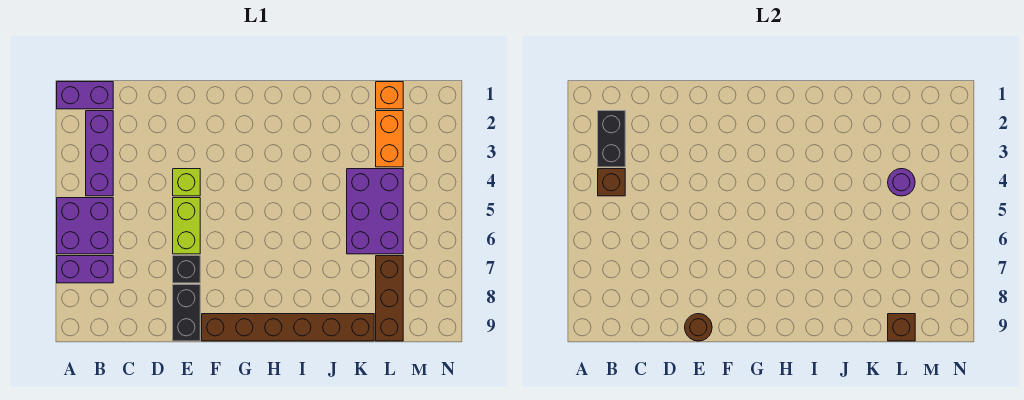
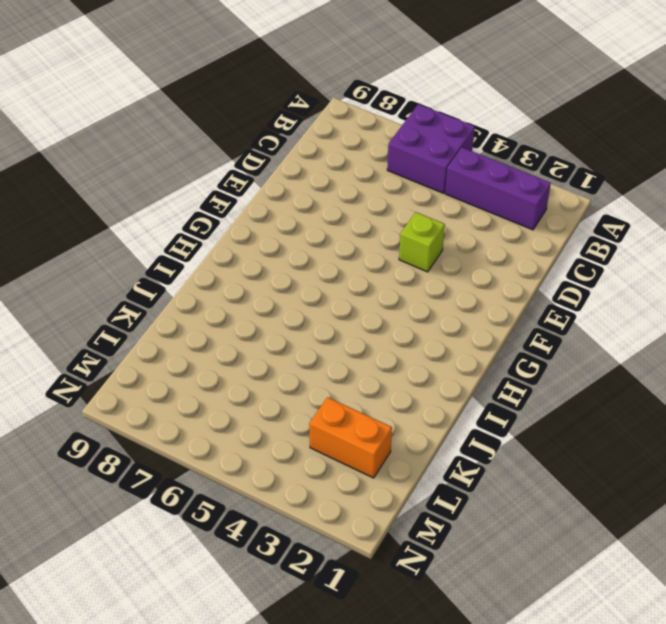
none -> purple brick A1:B1 level 1
none -> purple brick A7:B7 level 1
none -> lime brick E5:E6 level 1

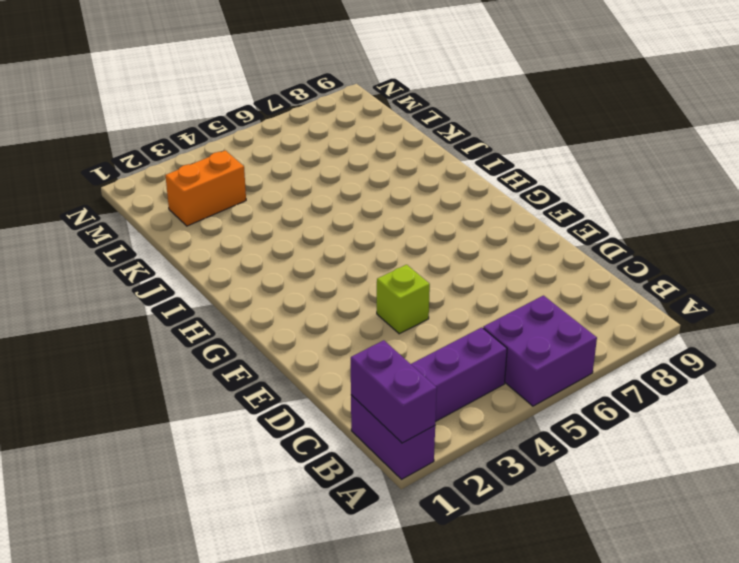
purple brick A1:B1 level 2 -> purple brick A7:B7 level 1
none -> lime brick E5:E6 level 1
none -> black brick E7 level 1
none -> black brick E8:E9 level 1

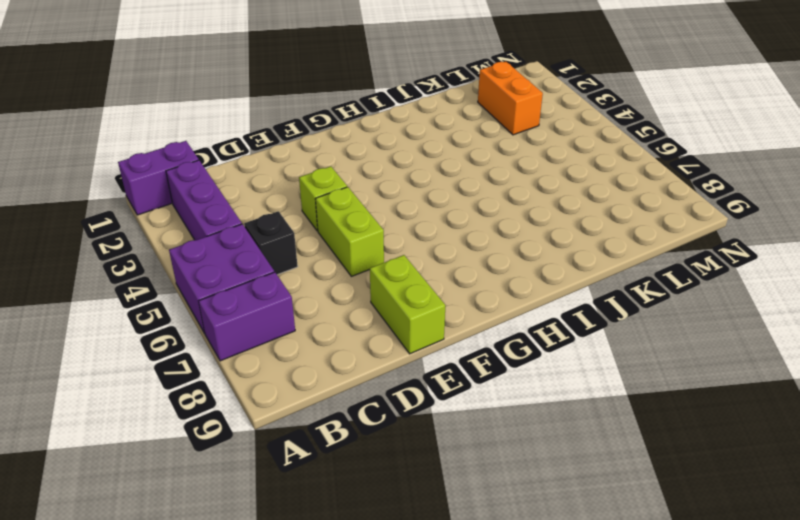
black brick C5 level 1 -> black brick E7 level 1
lime brick E8:E9 level 1 -> black brick E8:E9 level 1
none -> brown brick F9:K9 level 1
none -> purple brick K4:L6 level 1
none -> orange brick L1 level 1

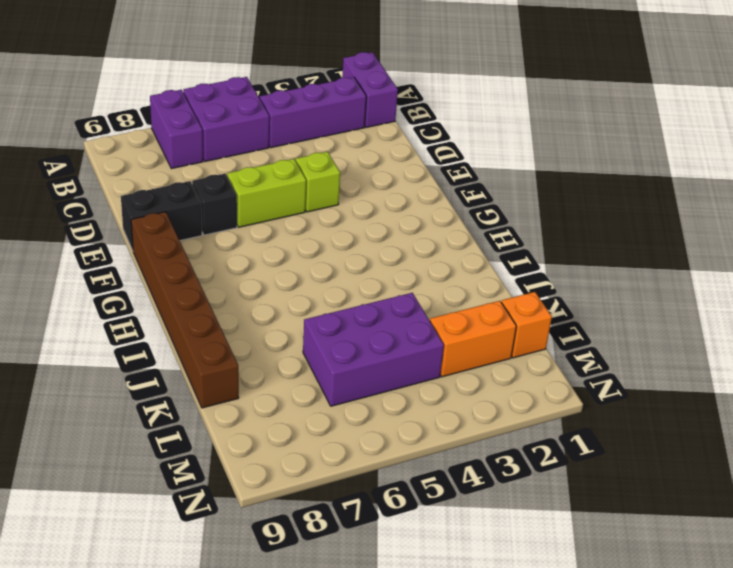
none -> brown brick L7:L9 level 1
none -> black brick B2:B3 level 2
none -> brown brick B4 level 2

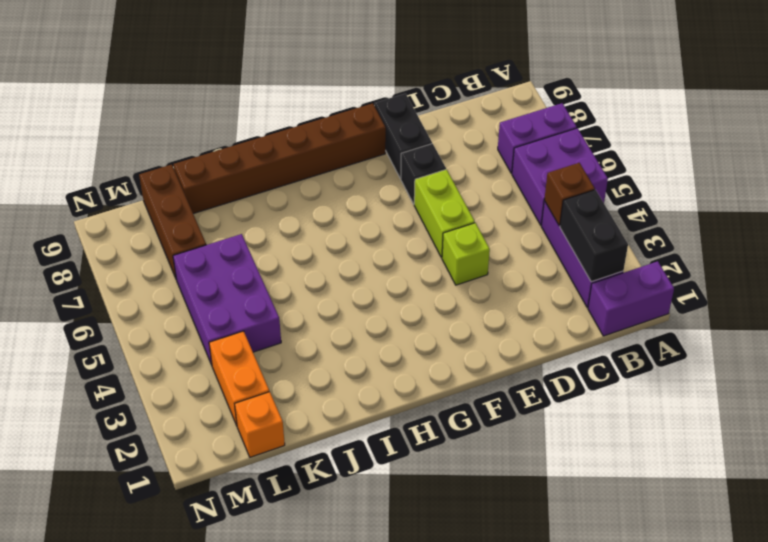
none -> brown round brick E9 level 2
none -> purple round brick L4 level 2
none -> brown brick L9 level 2

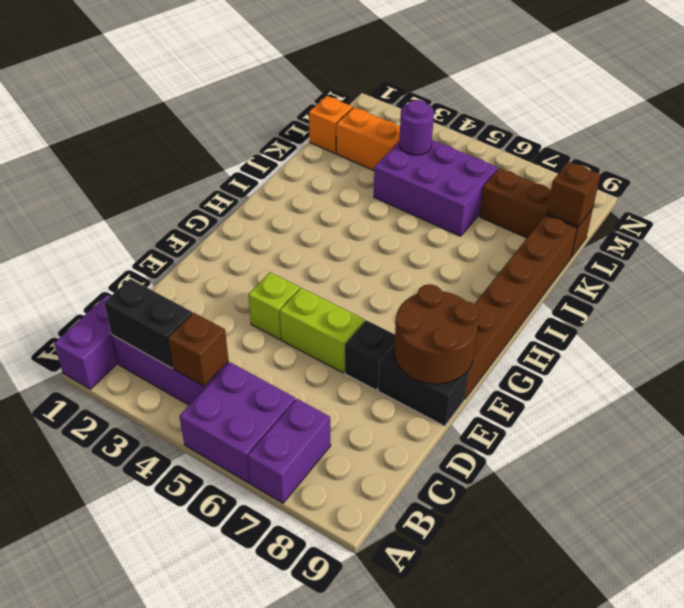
brown round brick E8:F9 level 2 -> brown round brick E9 level 2

